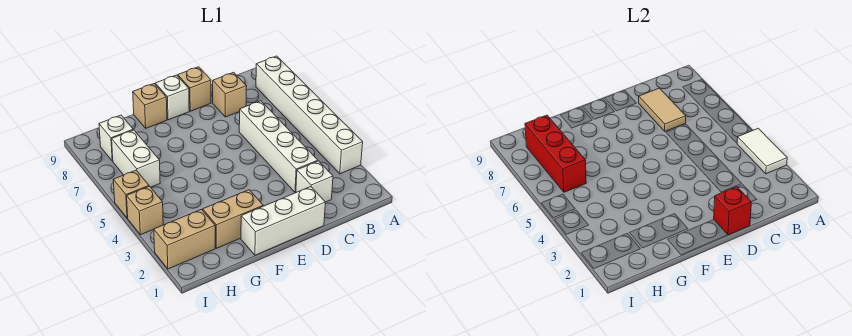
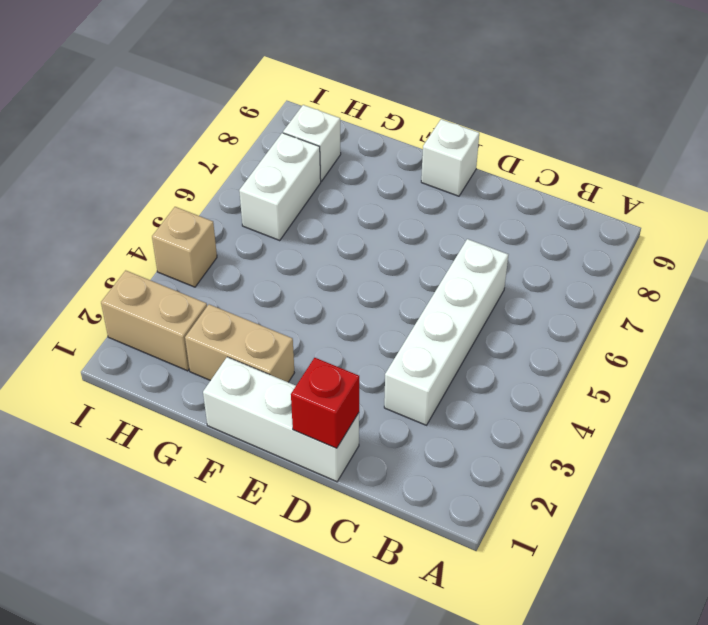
none -> white brick A3:A8 level 1
none -> white brick C2 level 1
none -> tan brick C8 level 1

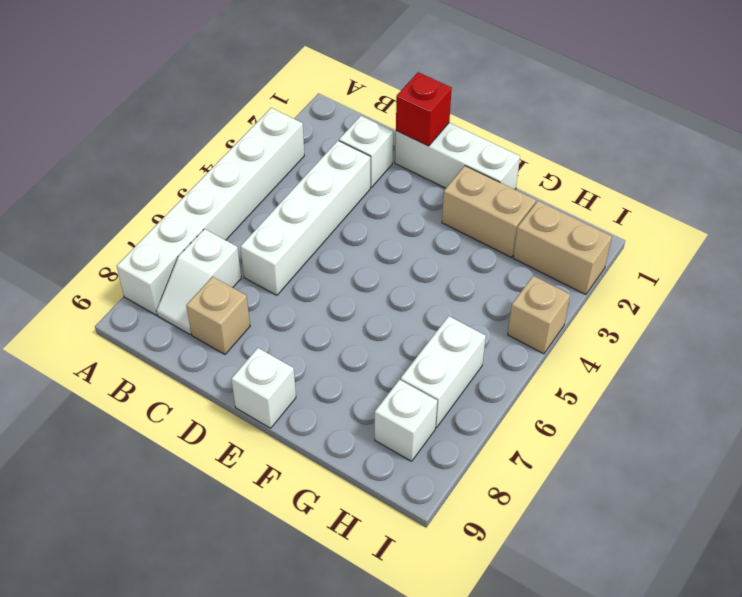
white slope B7:B8 level 1 top 7 -> none
none -> tan brick D9 level 1
none -> tan brick F9 level 1
none -> tan brick I5 level 1

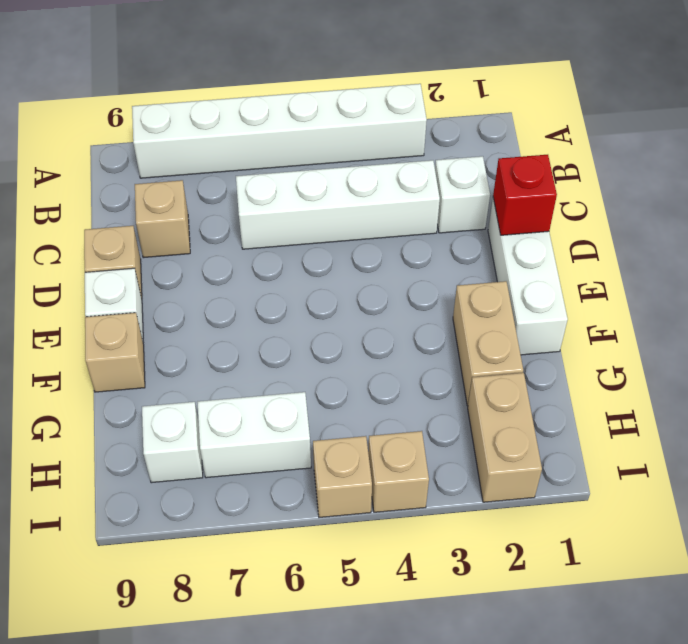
none -> white tile A3:A4 level 2
none -> tan tile C7:C8 level 2
none -> red brick H6:H8 level 2

